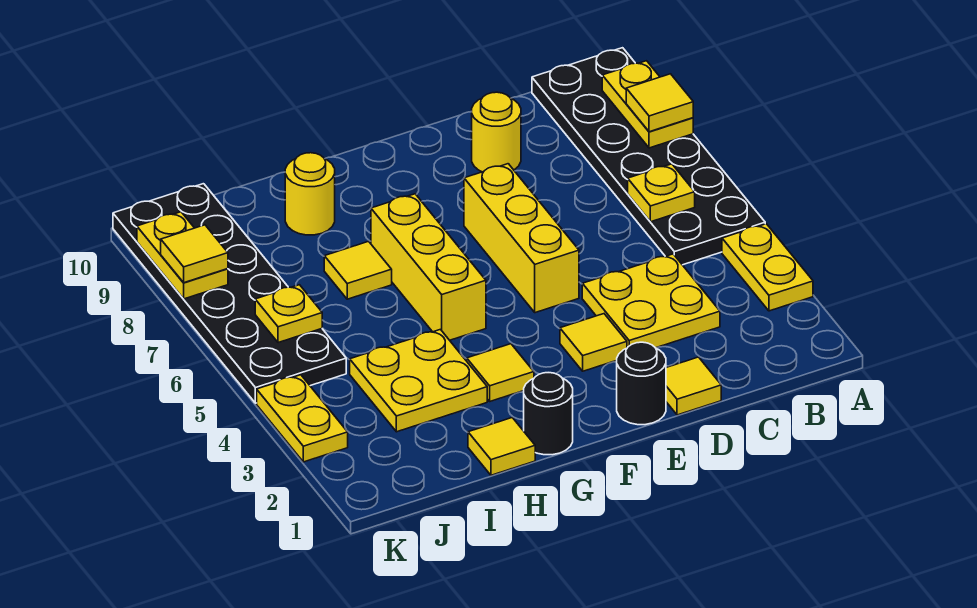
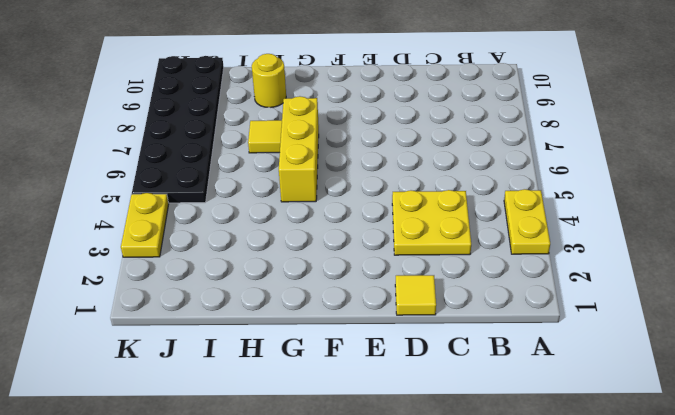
none -> black plate A5:B10 level 1
none -> yellow round brick D9 level 1
none -> black round brick E1 level 1

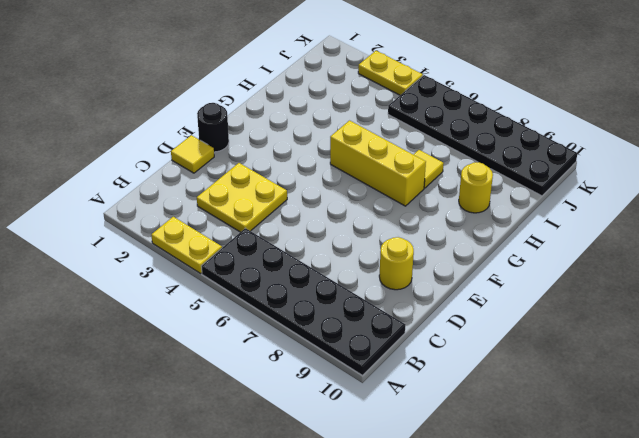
none -> yellow tile E3 level 1
none -> yellow brick E5:E7 level 1
none -> black round brick G1 level 1

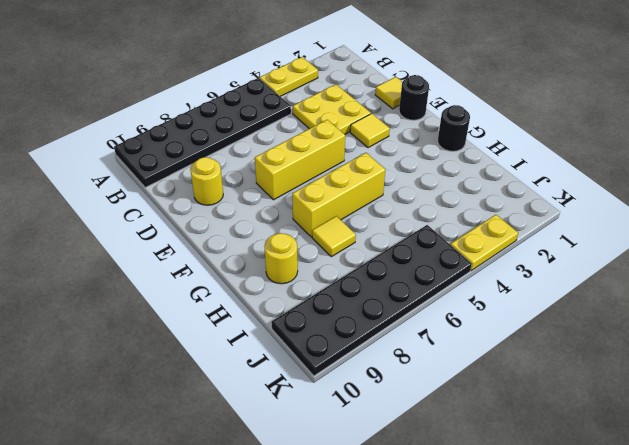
none -> yellow tile G3 level 1
none -> yellow tile H1 level 1
none -> yellow plate H3:I4 level 1

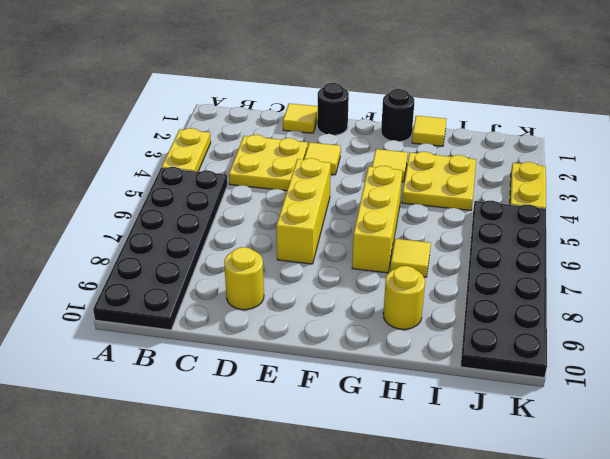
none -> yellow plate A8:A9 level 2
none -> yellow plate B6 level 2
none -> yellow plate J6 level 2

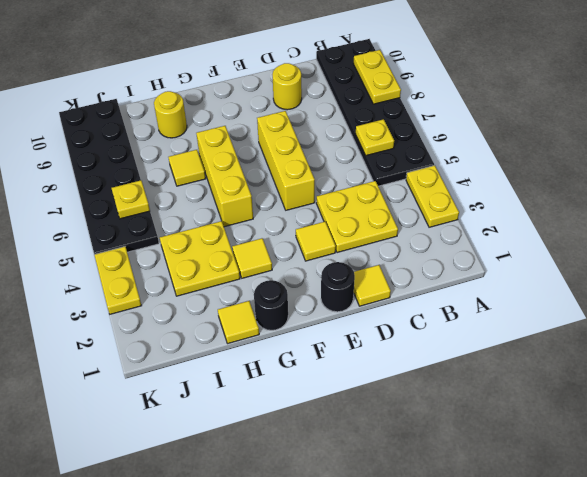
none -> yellow plate K8:K9 level 2
none -> yellow tile A8 level 3
none -> yellow tile K8 level 3

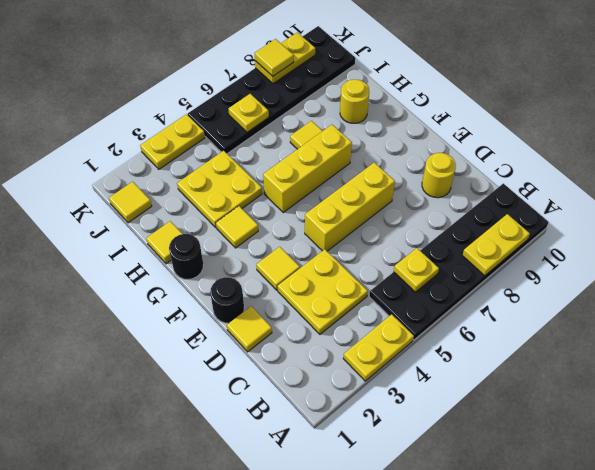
yellow tile J1 level 1 -> yellow tile A8 level 3

